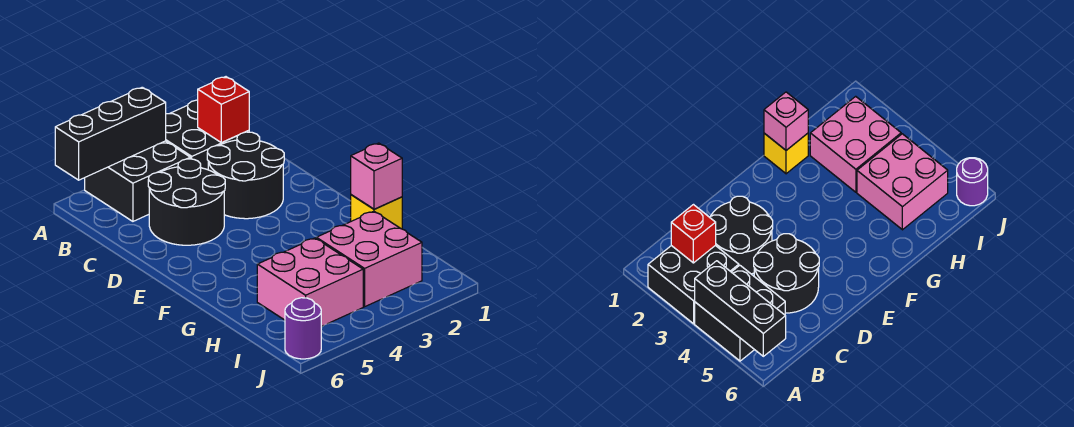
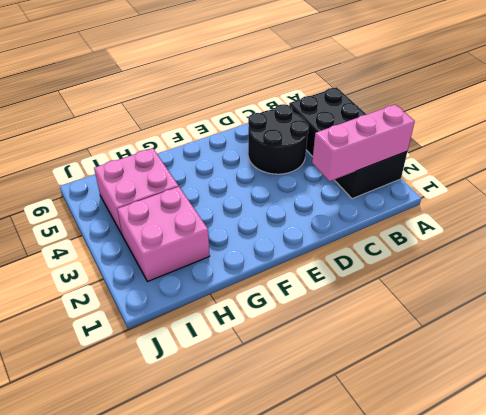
pink brick A2:C2 level 2 -> red brick B2 level 2
none -> black round brick C2:D3 level 1
none -> yellow brick G1 level 1

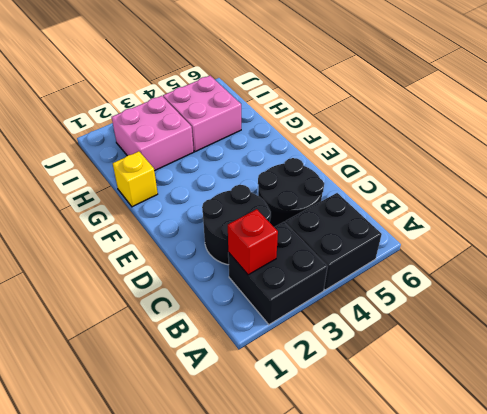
none -> purple round brick J6 level 1
none -> black brick A4:A6 level 2

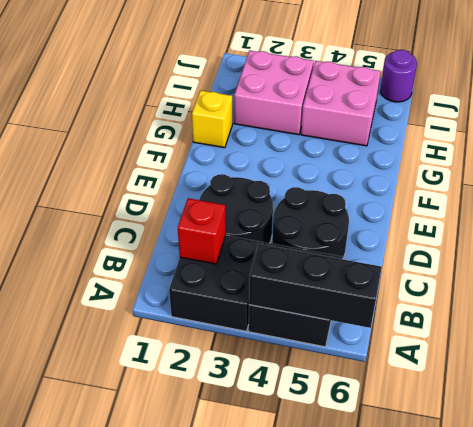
none -> pink brick G1 level 2

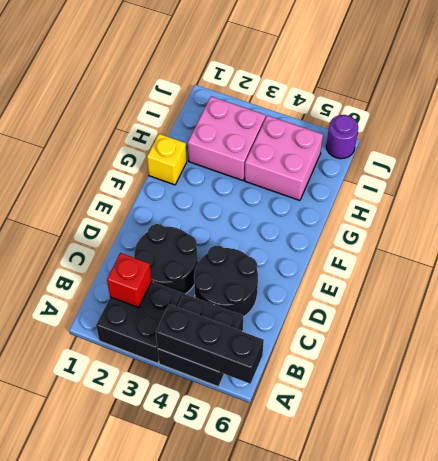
none -> pink brick G1 level 2

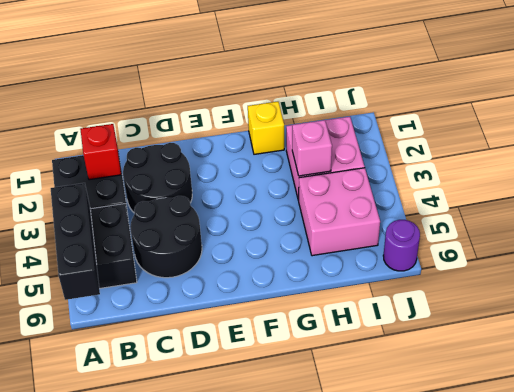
pink brick H3 level 2 -> pink brick G1 level 2

